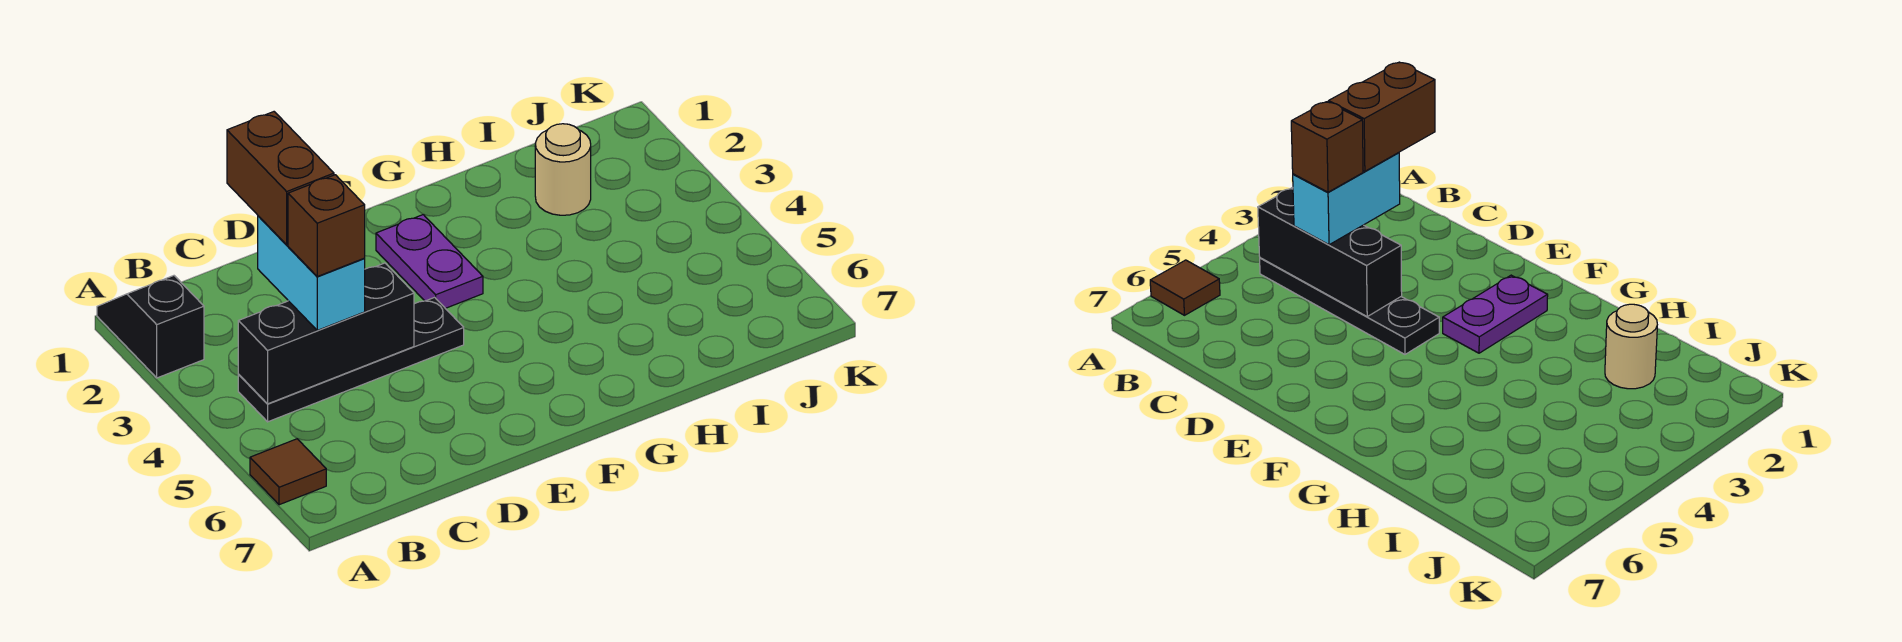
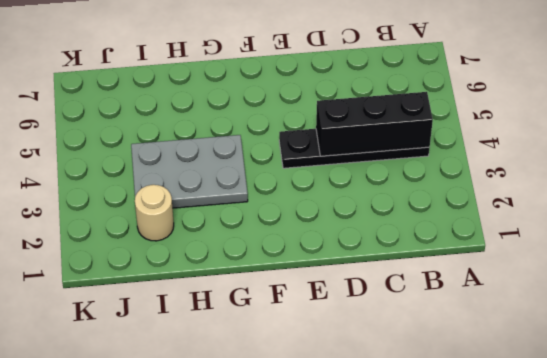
grey plate G3:I4 level 1 -> none
none -> black slope A1:A2 level 1 top 2
none -> brown tile A6 level 1

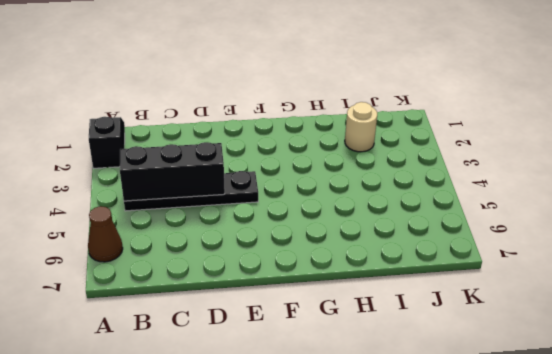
brown cone A6 level 1 -> brown tile A6 level 1
none -> purple plate F2:F3 level 1
none -> cyan brick C3:C4 level 3

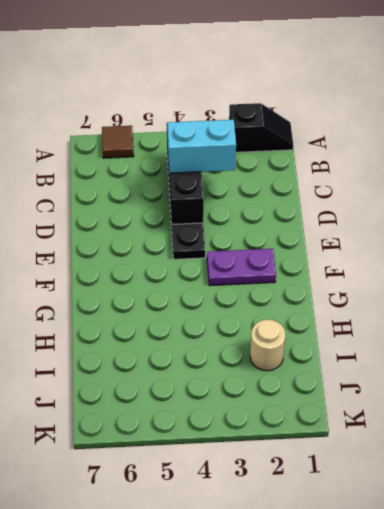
none -> brown brick C2:C3 level 4
none -> brown brick C4 level 4

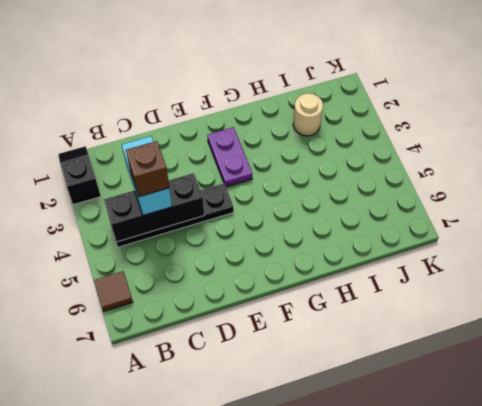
none -> brown brick C2:C3 level 4

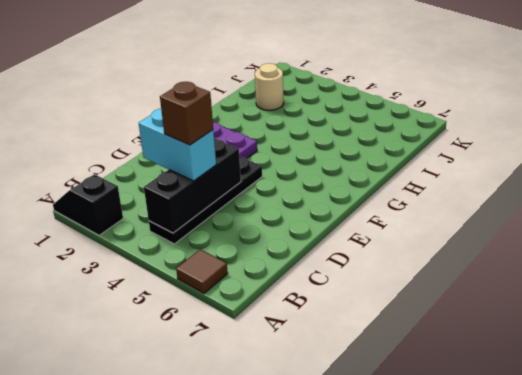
none -> brown brick C2:C3 level 4

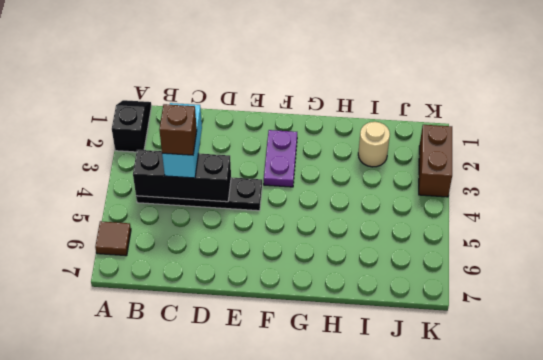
brown brick K2:K3 level 1 -> brown brick C2:C3 level 4

